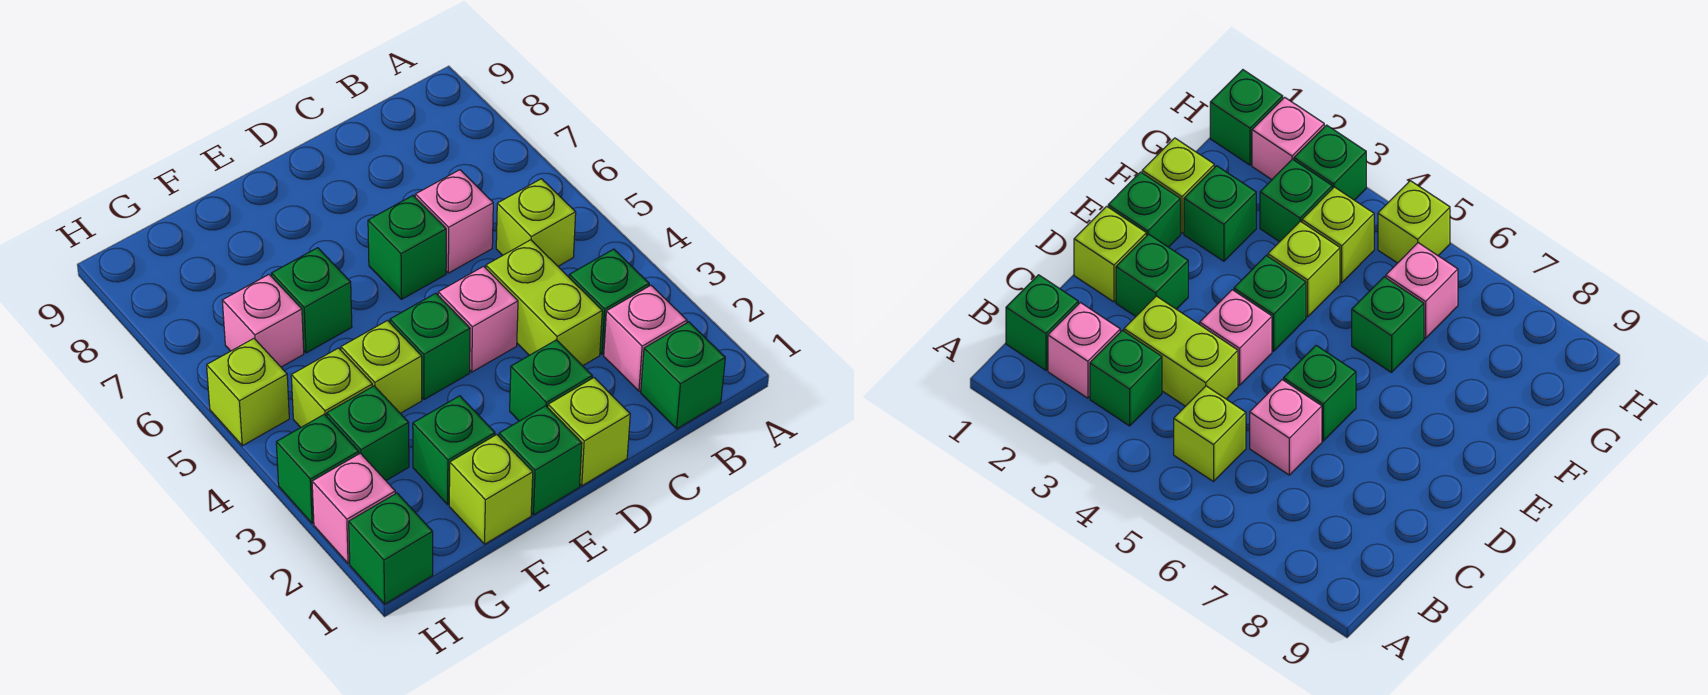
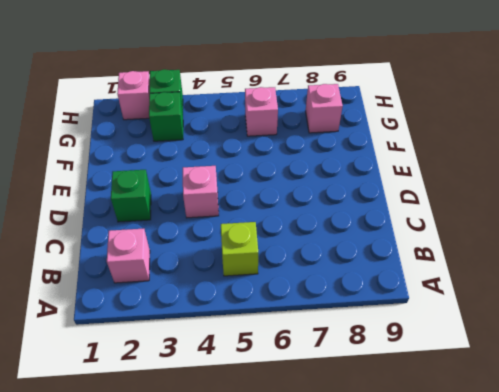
pink brick G8 level 1 -> pink brick C6 level 1
none -> green brick B1 level 1
none -> green brick B3 level 1
none -> lime brick C3:C4 level 1

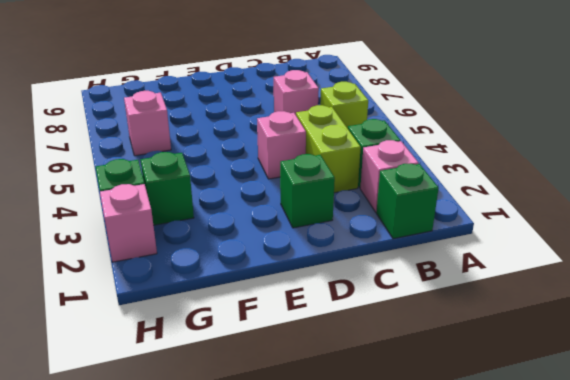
none -> lime brick D1 level 1
none -> green brick D6 level 1
none -> green brick E1 level 1

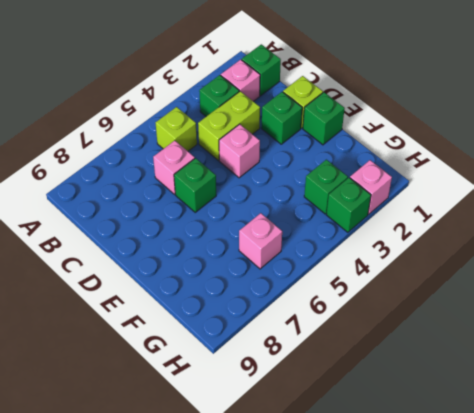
none -> green brick E4 level 1
none -> lime brick F1 level 1
none -> green brick F2 level 1

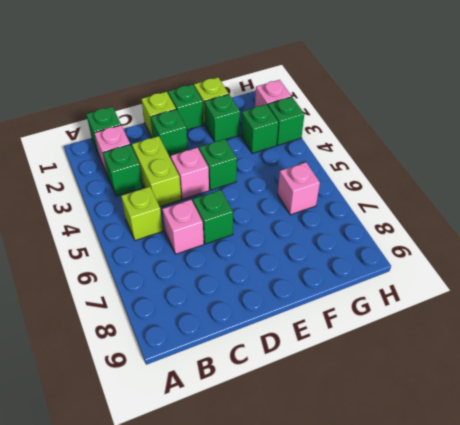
none -> lime brick F4 level 1
none -> green brick F6 level 1
none -> lime brick G4 level 1

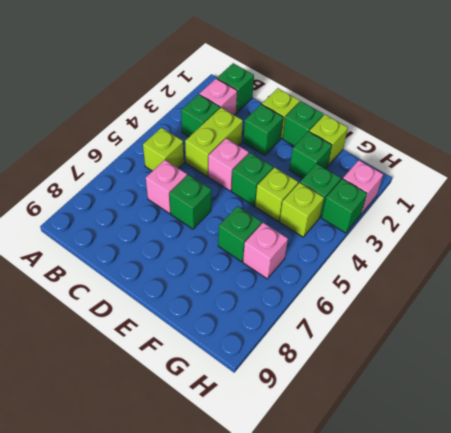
none -> green brick H1 level 1
none -> lime brick H5 level 1

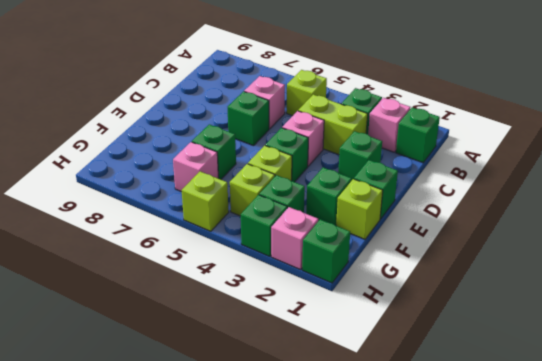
none -> lime brick D1 level 1

